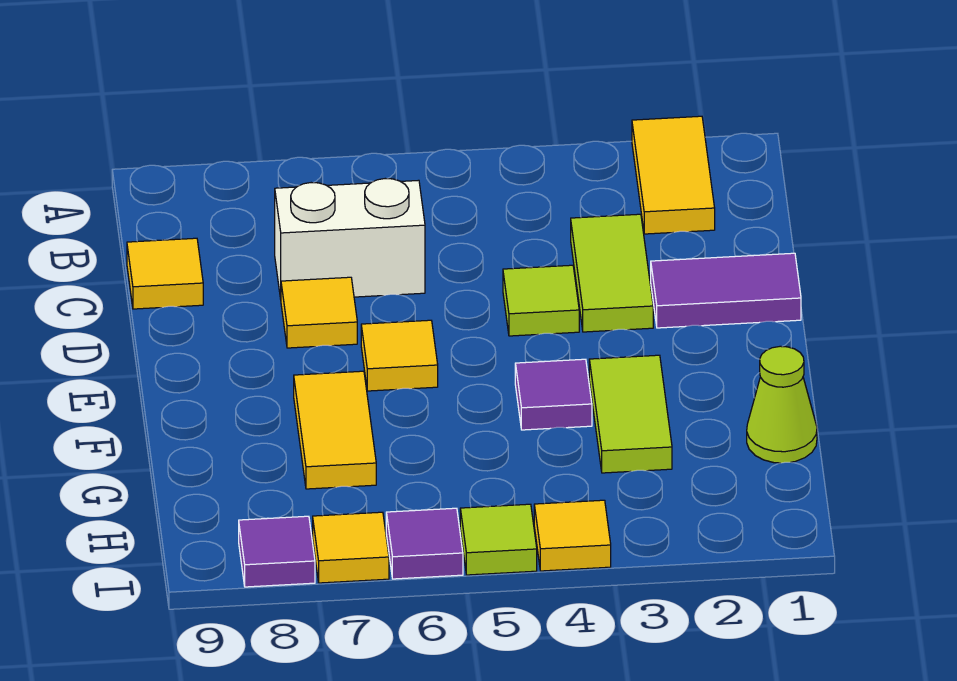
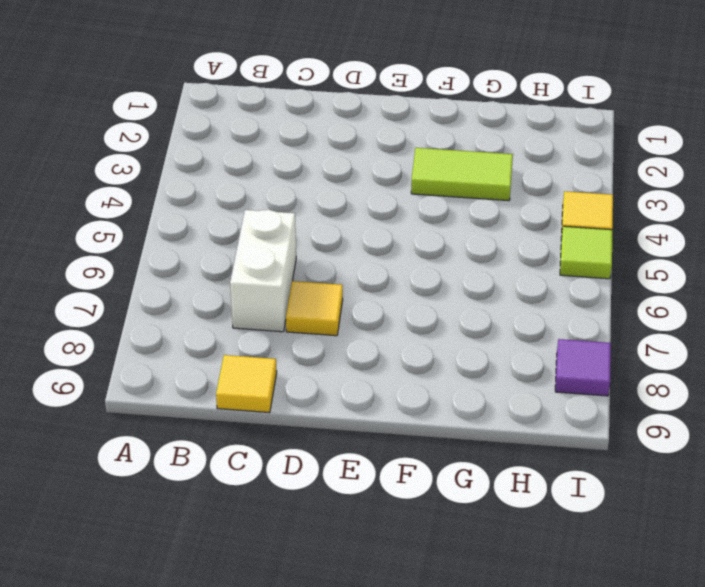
none -> yellow tile A2:B2 level 1
none -> lime tile C3:D3 level 1
none -> purple tile D1:D2 level 1

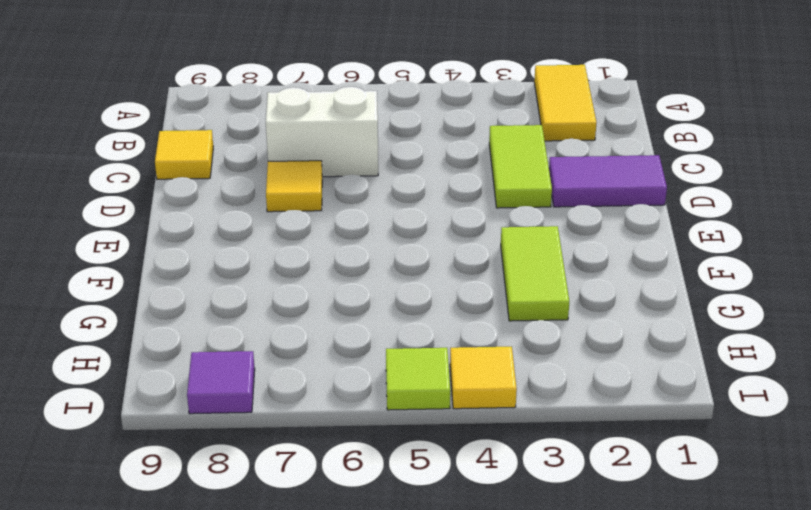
none -> lime tile D4 level 1
none -> yellow tile E6 level 1
none -> purple tile F4 level 1

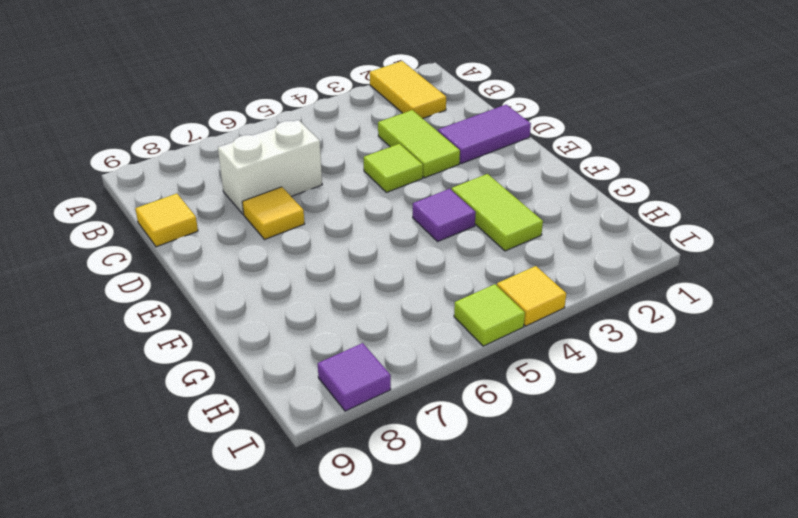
none -> yellow tile E6 level 1
none -> yellow tile F7:G7 level 1
none -> lime cone G1 level 1

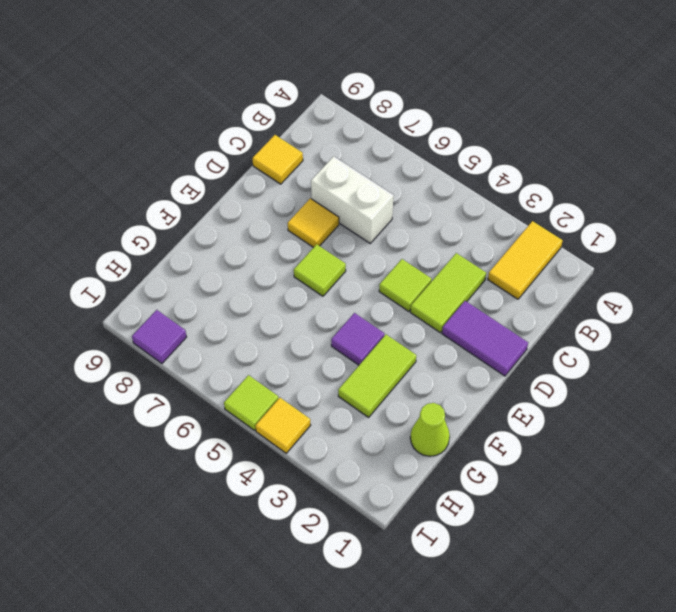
lime tile E6 level 1 -> yellow tile E6 level 1
none -> yellow tile F7:G7 level 1
none -> purple tile I6 level 1
none -> yellow tile I7 level 1

